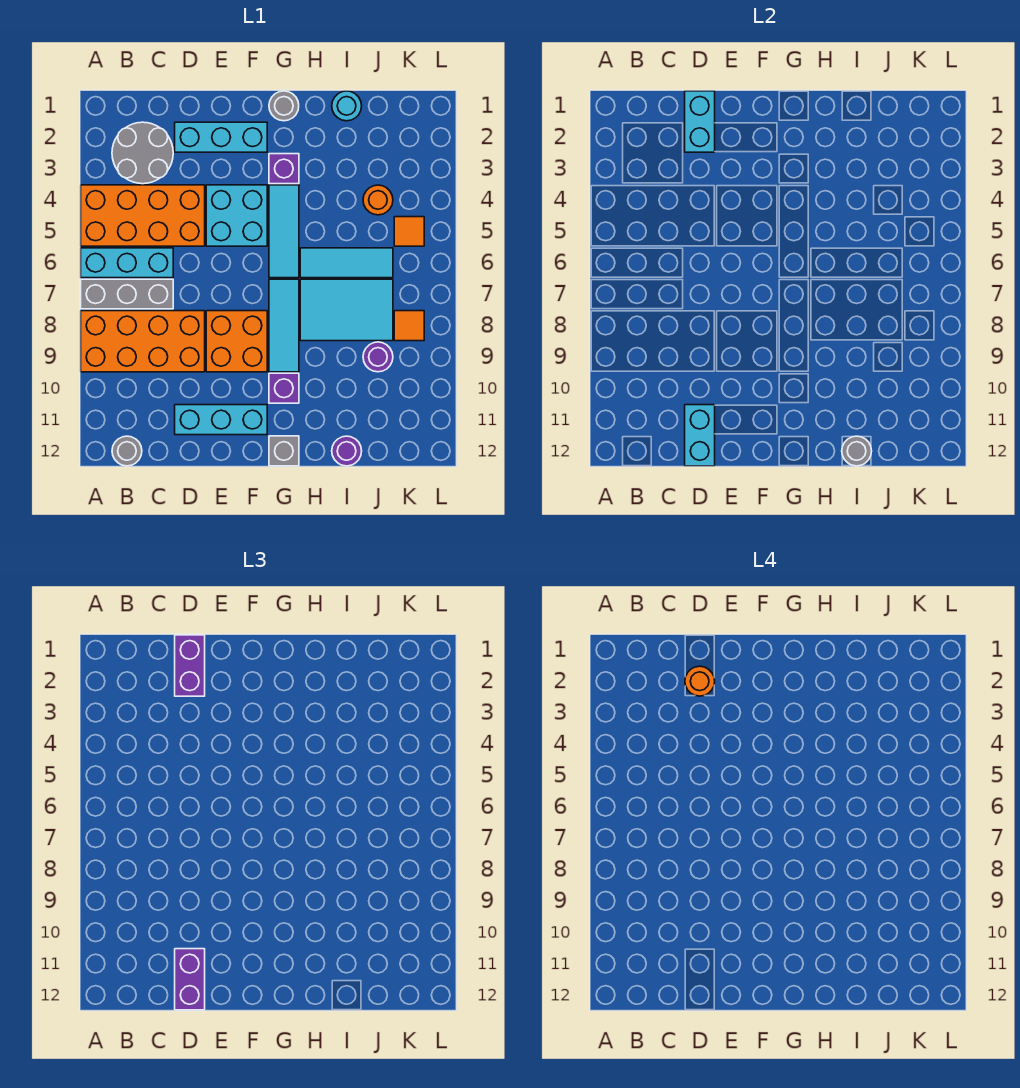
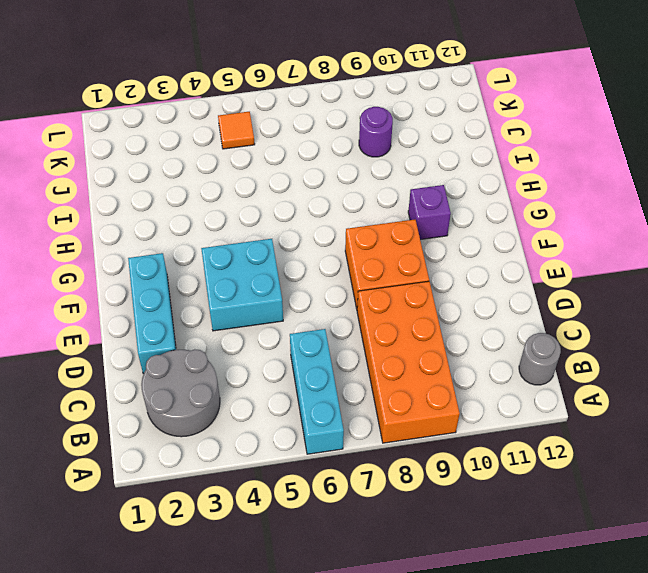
none -> orange brick A4:D5 level 1
none -> grey brick A7:C7 level 1
none -> cyan brick D11:F11 level 1
none -> grey round brick G1 level 1

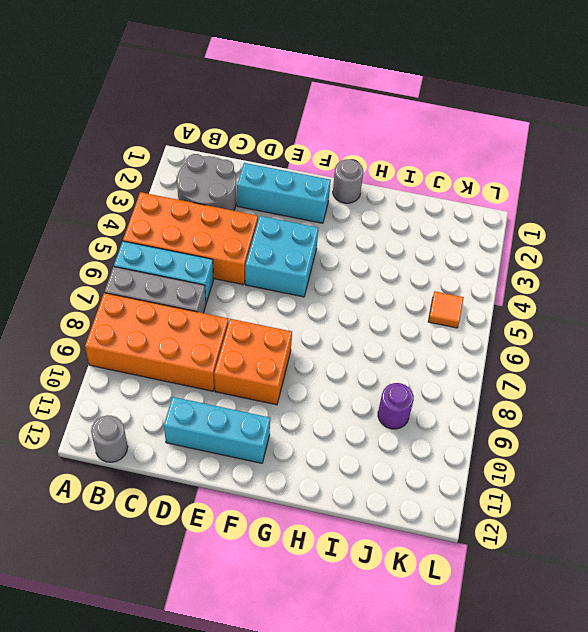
none -> purple brick G3 level 1
none -> cyan tile G4:G6 level 1
none -> cyan tile G7:G9 level 1
none -> purple brick G10 level 1

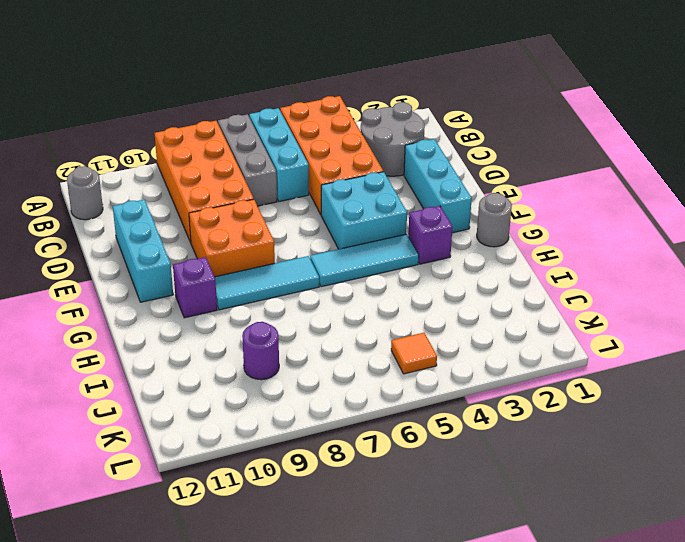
none -> grey brick G12 level 1
none -> cyan tile H6:J6 level 1
none -> cyan tile H7:J8 level 1
none -> cyan round brick I1 level 1

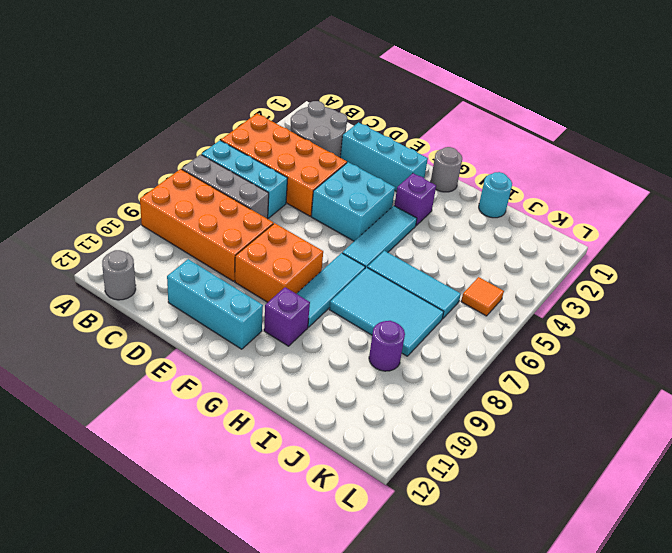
none -> grey brick G12 level 1
none -> purple round brick I12 level 1
none -> orange round brick J4 level 1
none -> orange tile K8 level 1

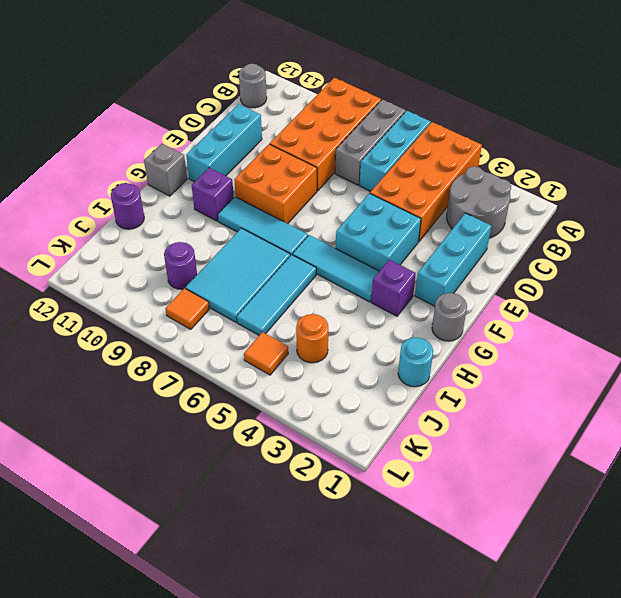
none -> cyan brick D1:D2 level 2
none -> cyan brick D11:D12 level 2
none -> grey round brick I12 level 2
none -> purple brick D1:D2 level 3

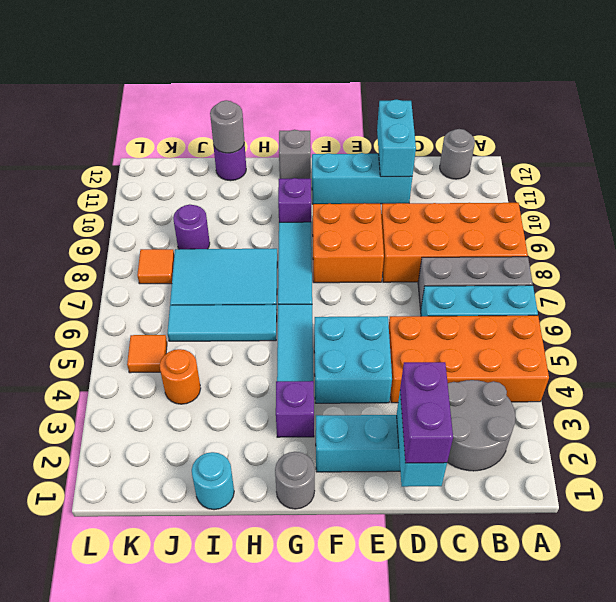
none -> purple brick D11:D12 level 3
none -> orange round brick D2 level 4

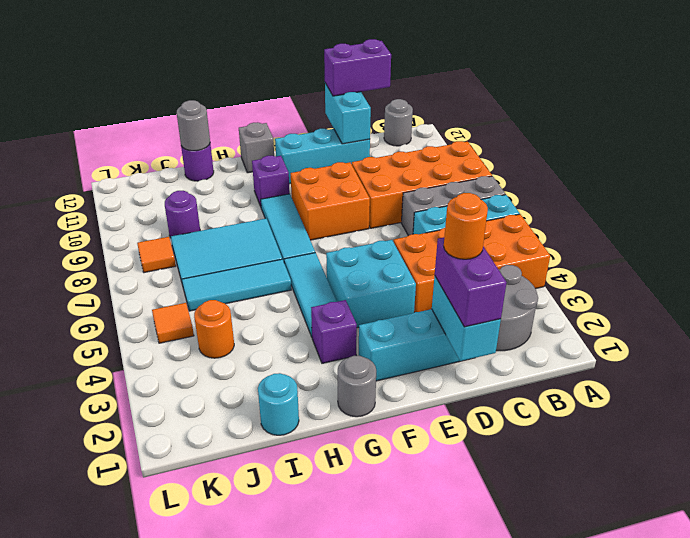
purple brick C12:D12 level 3 -> purple brick D11:D12 level 3

